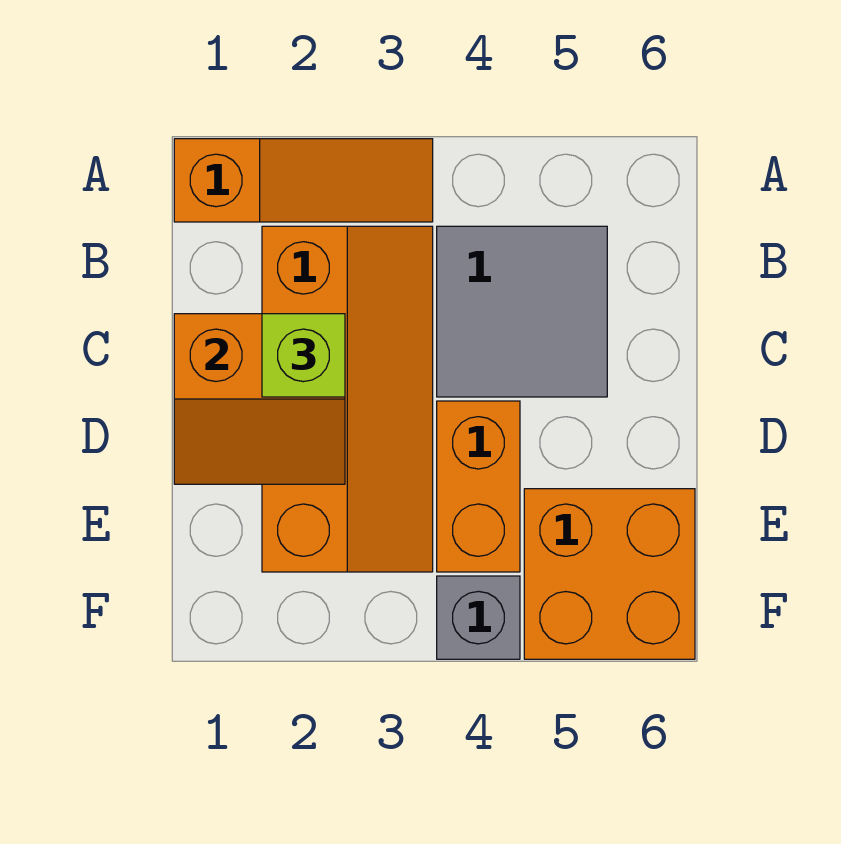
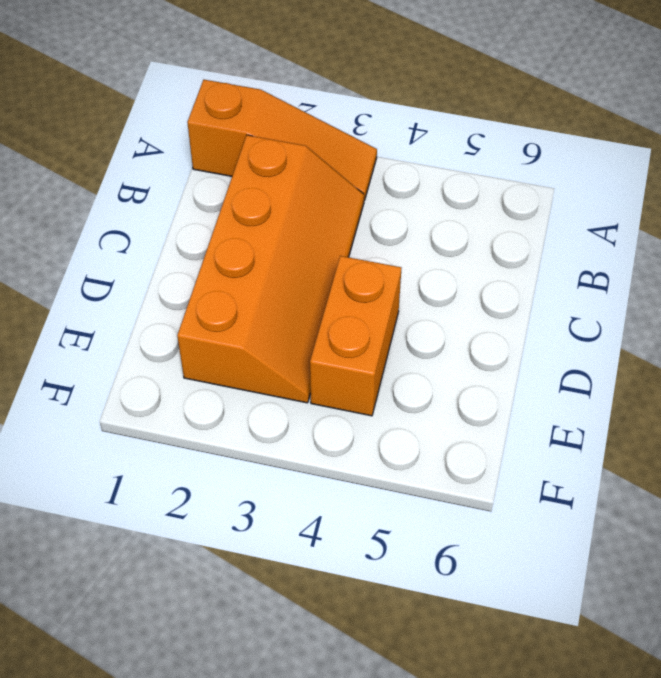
none -> grey tile B4:C5 level 1
none -> orange brick E5:F6 level 1

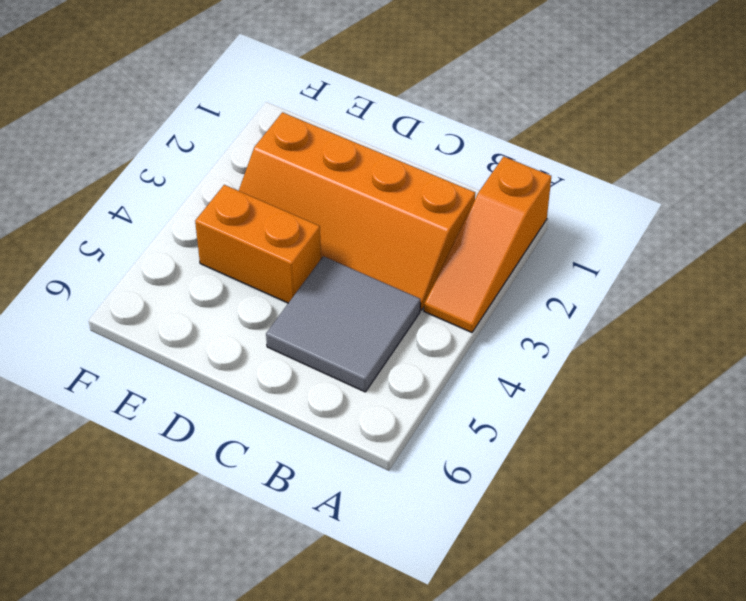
none -> orange brick E5:F6 level 1
none -> grey brick F4 level 1

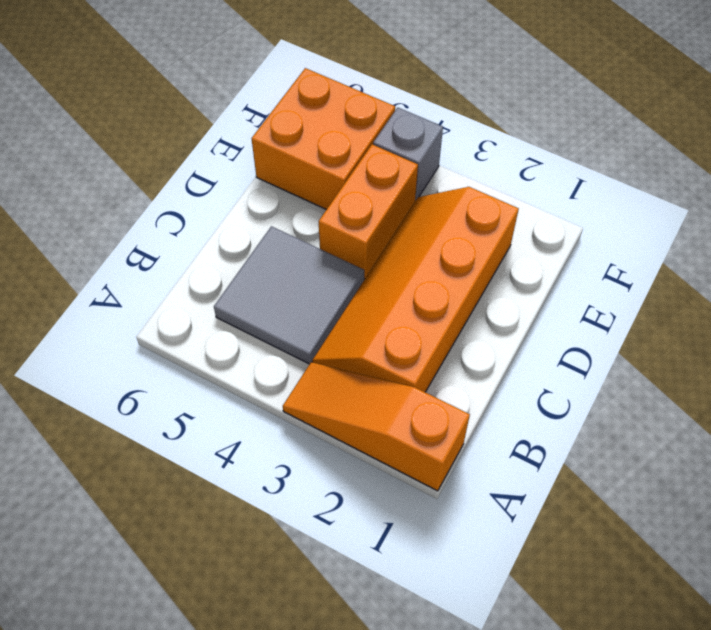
none -> orange slope C1:D2 level 2 top C
none -> lime brick C2 level 3

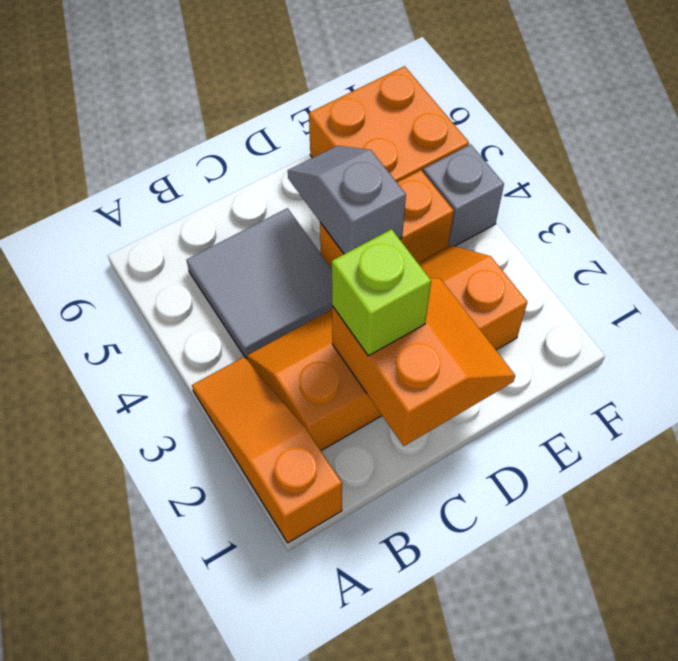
grey slope D4:D5 level 2 top 4 -> none

